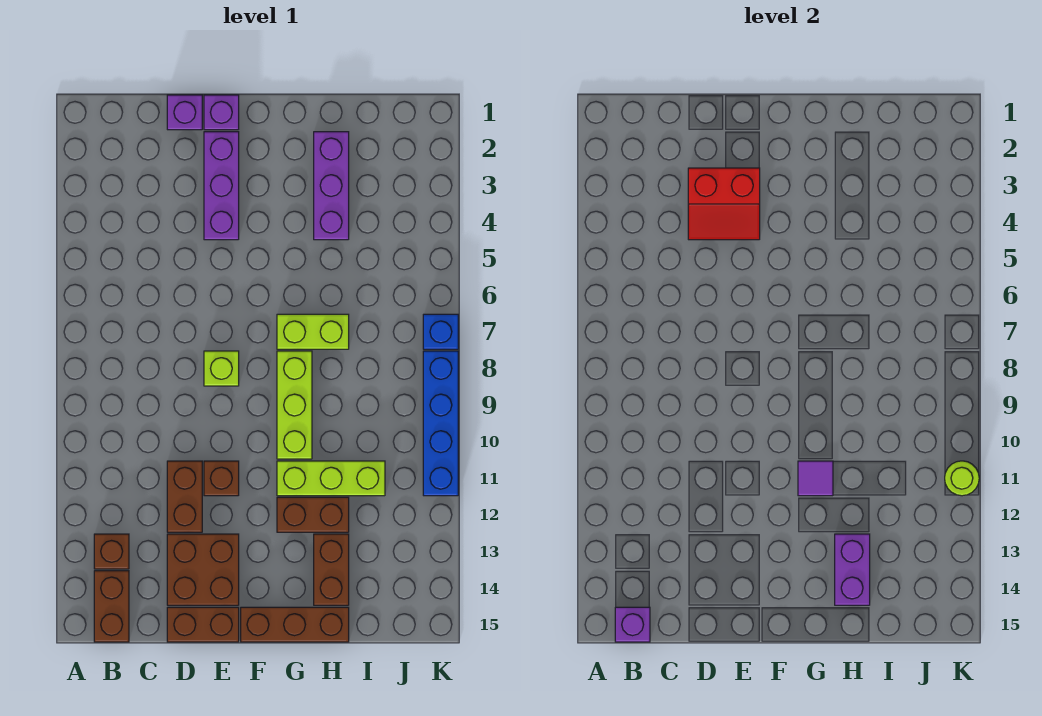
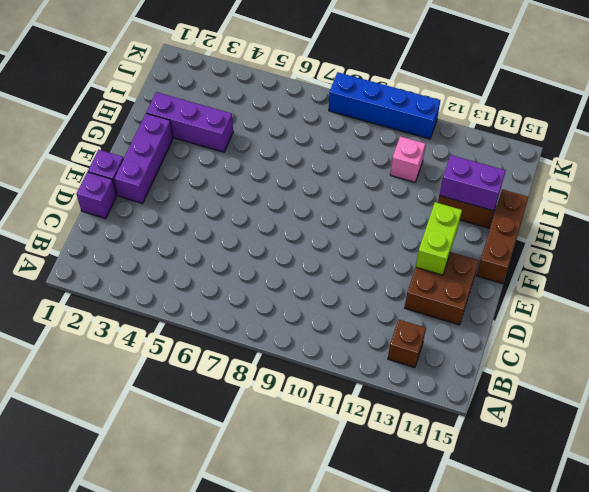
purple brick E2:G2 level 1 -> purple brick E2:E4 level 1
lime brick E13:F13 level 2 -> lime brick G7:H7 level 1
pink brick I11 level 1 -> lime brick G11:I11 level 1
none -> brown brick B14:B15 level 1
none -> brown brick D11:D12 level 1
none -> brown brick D15:E15 level 1

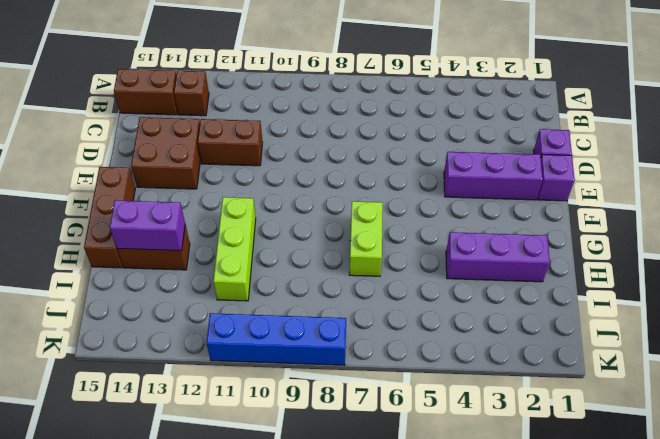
none -> brown brick D15:E15 level 1
none -> lime brick E8 level 1
none -> brown brick E11 level 1

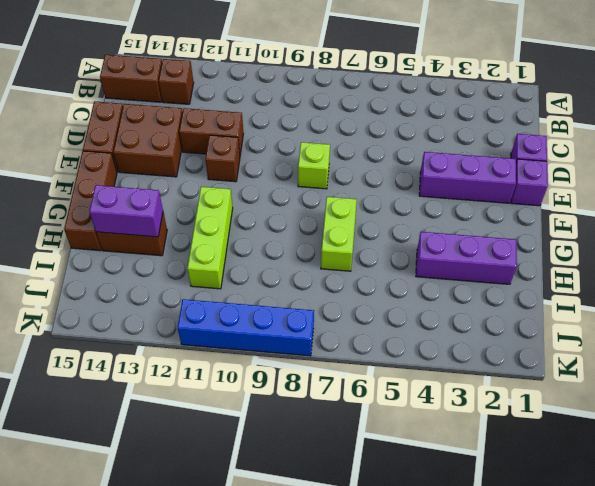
none -> lime brick G8:G10 level 1
none -> brown brick G12:H12 level 1
none -> blue brick K7 level 1

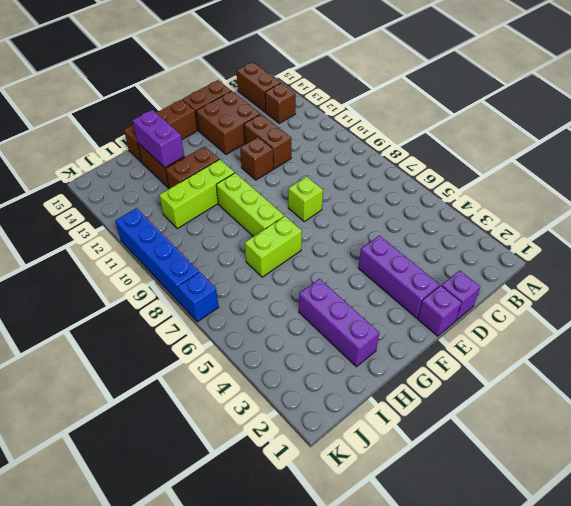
none -> purple brick B15 level 2
none -> red slope D3:E4 level 2 top 3
none -> purple tile G11 level 2

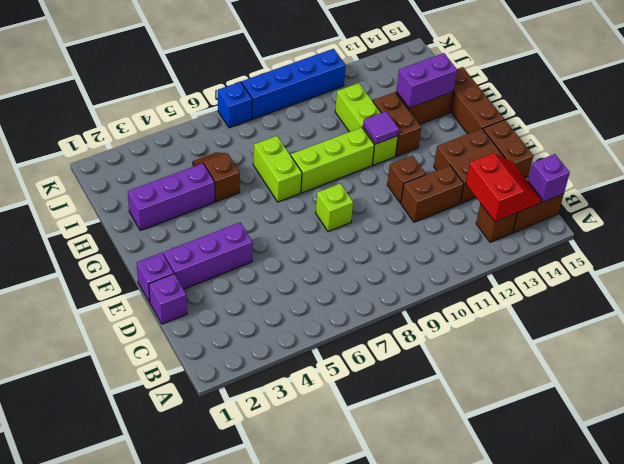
red slope B13:C14 level 2 top 13 -> red slope D3:E4 level 2 top 3
brown slope H5:I5 level 1 top H -> none
none -> lime round brick K11 level 2

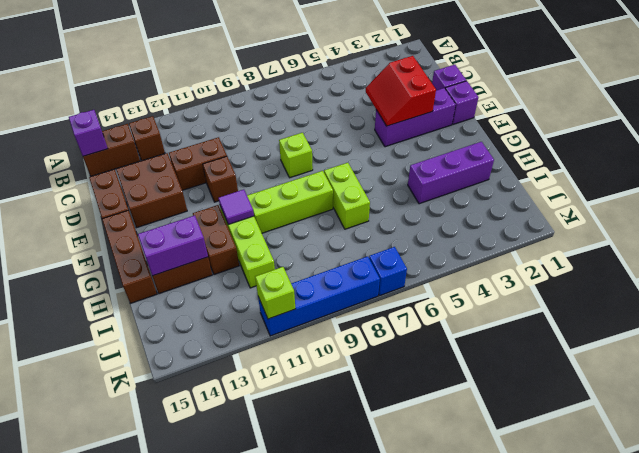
lime brick K11 level 2 -> lime round brick K11 level 2

